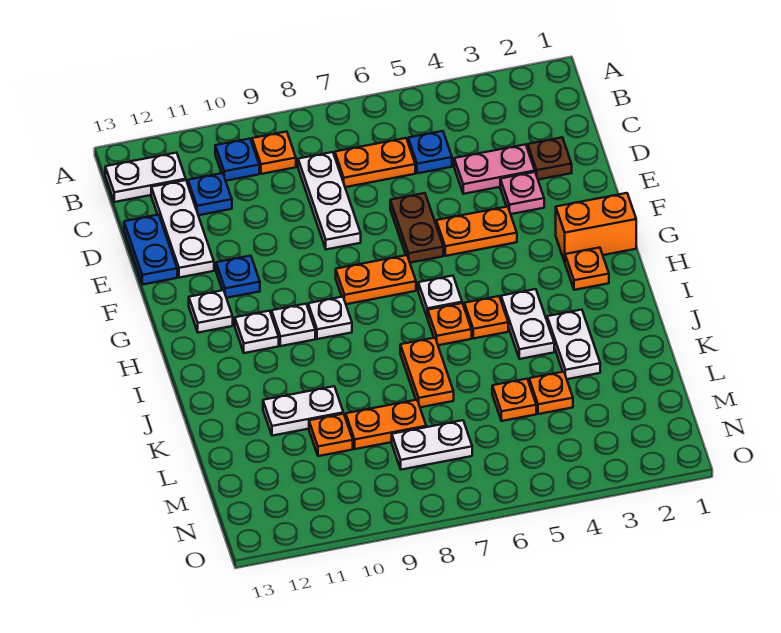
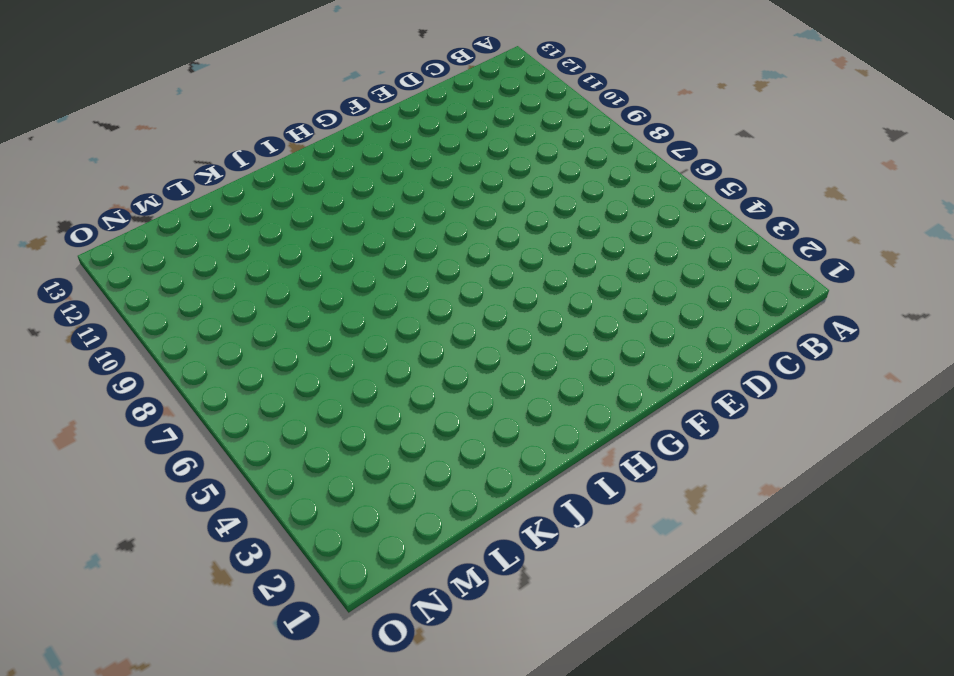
none -> orange plate B9 level 1
none -> blue plate B10 level 1
none -> white plate B12:B13 level 1
none -> blue plate C5 level 1

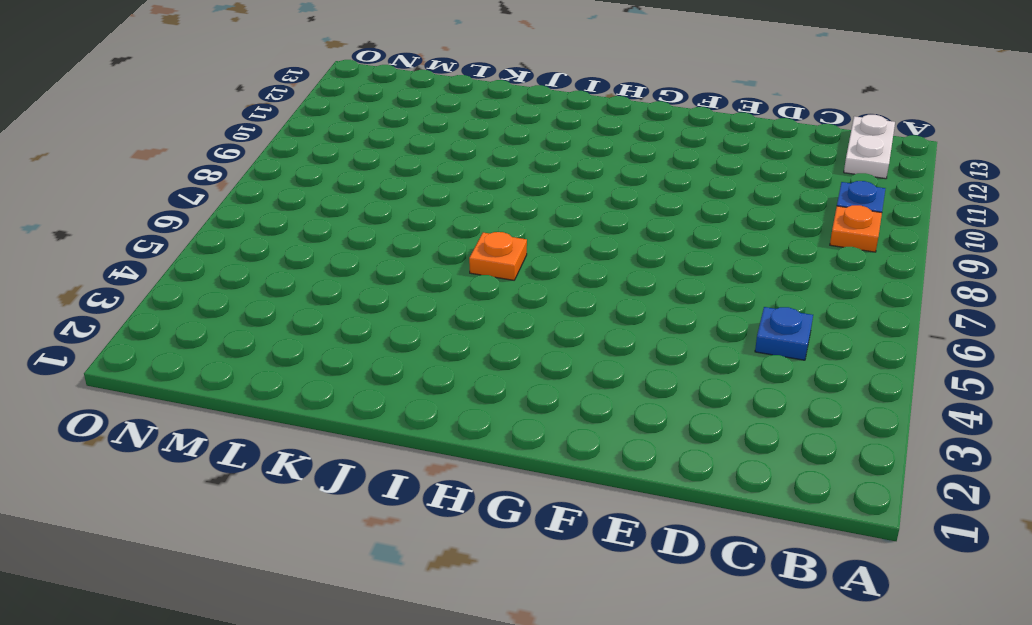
none -> orange plate C6:C7 level 1
none -> white plate C8:E8 level 1
none -> blue plate C11 level 1
none -> white plate C12:E12 level 1

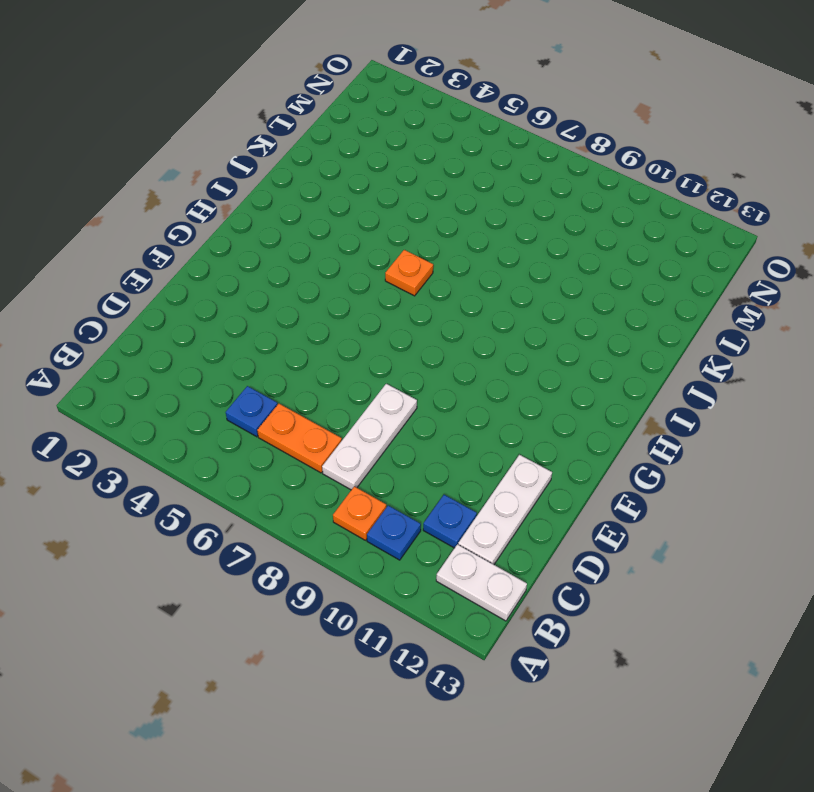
none -> brown plate D2 level 1
none -> pink plate D3:D4 level 1
none -> blue plate D13:E13 level 1
none -> pink plate E3 level 1

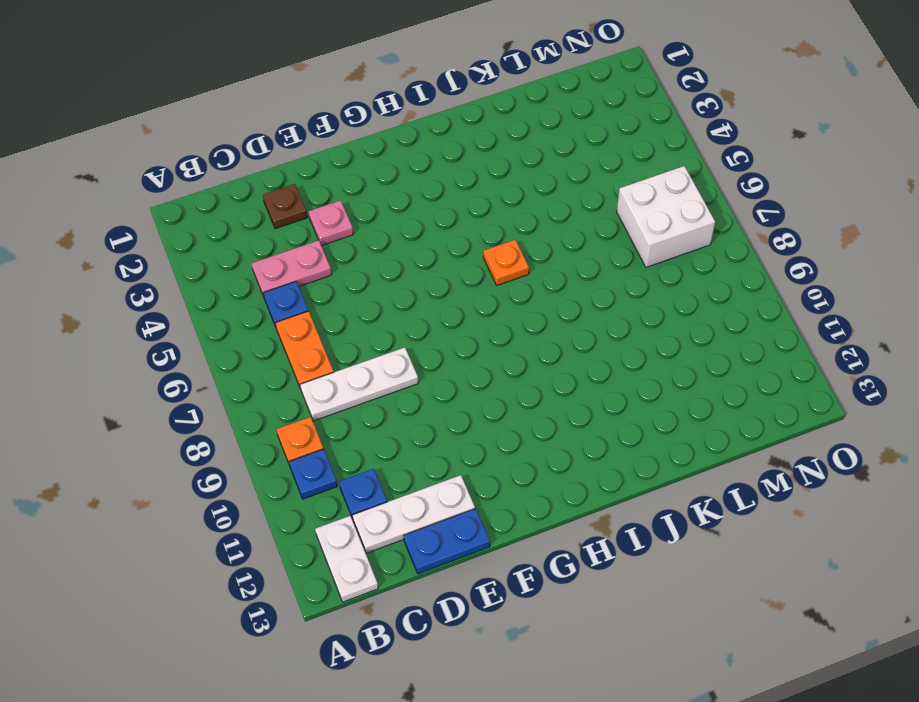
pink plate C4:D4 level 1 -> pink plate D3:D4 level 1
white brick M6:N7 level 1 -> white plate M7:M8 level 1
none -> brown plate E6:F6 level 1
none -> orange plate F4:F5 level 1
none -> blue plate F11 level 1
none -> orange brick G1:G2 level 1

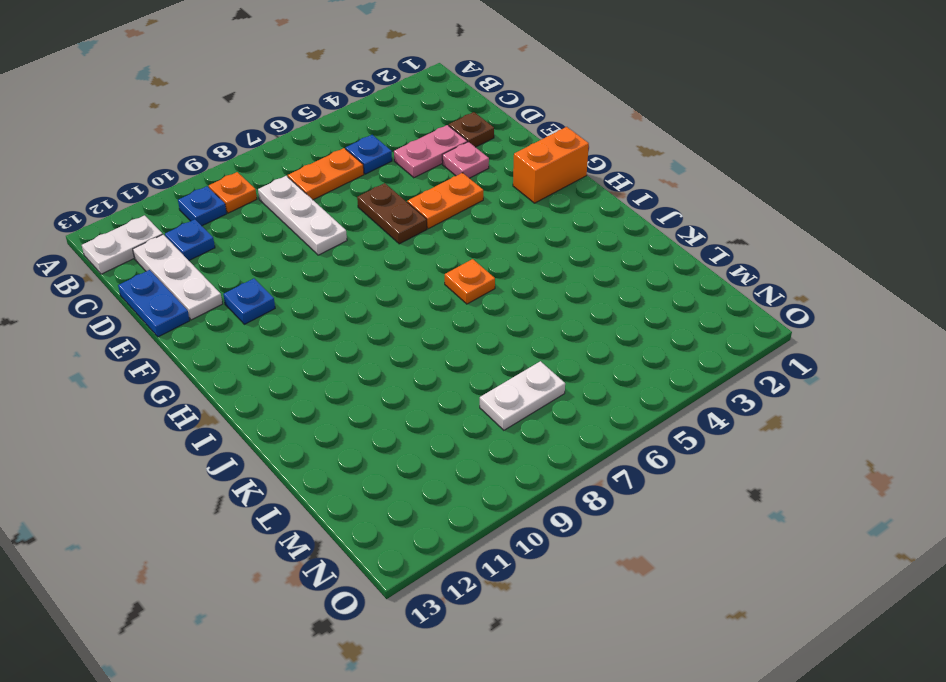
none -> orange plate G7:G8 level 1
none -> white plate G12 level 1
none -> orange plate H2 level 1
none -> white plate H6 level 1

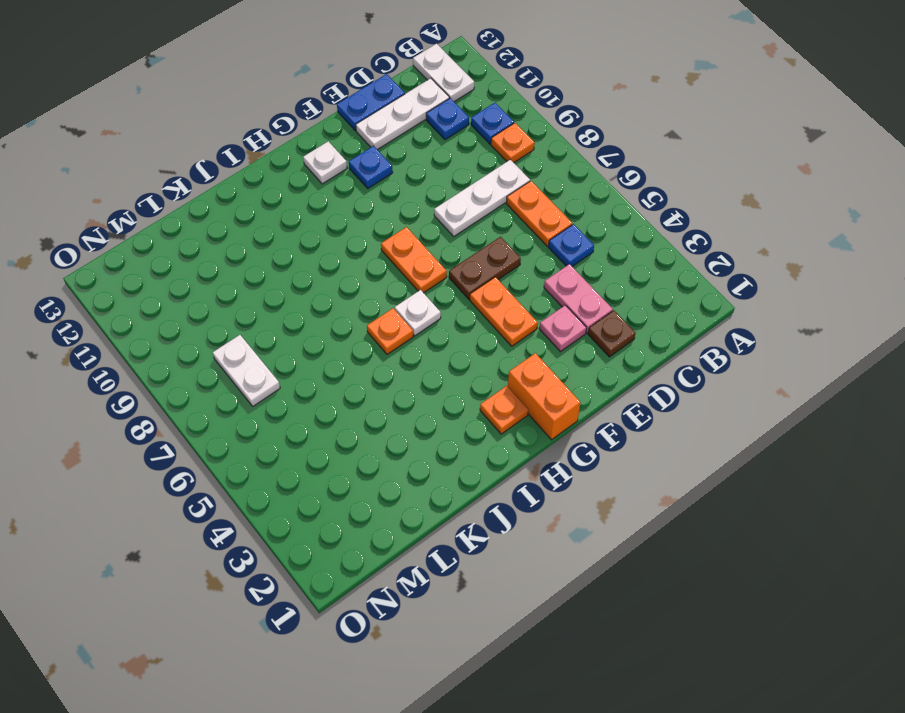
none -> white plate H9 level 1
none -> white plate H10 level 1
none -> white plate H11 level 1
none -> white plate I4:J4 level 1

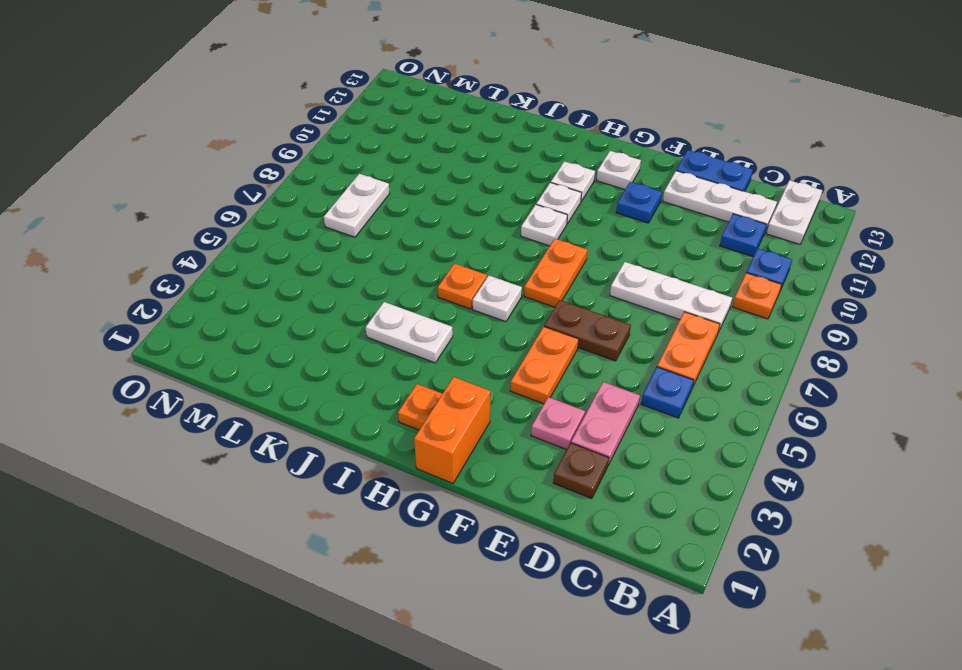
none -> orange plate I5 level 1
none -> white plate J3:K3 level 1
none -> orange plate J7:K7 level 1
none -> white plate K10:K11 level 1

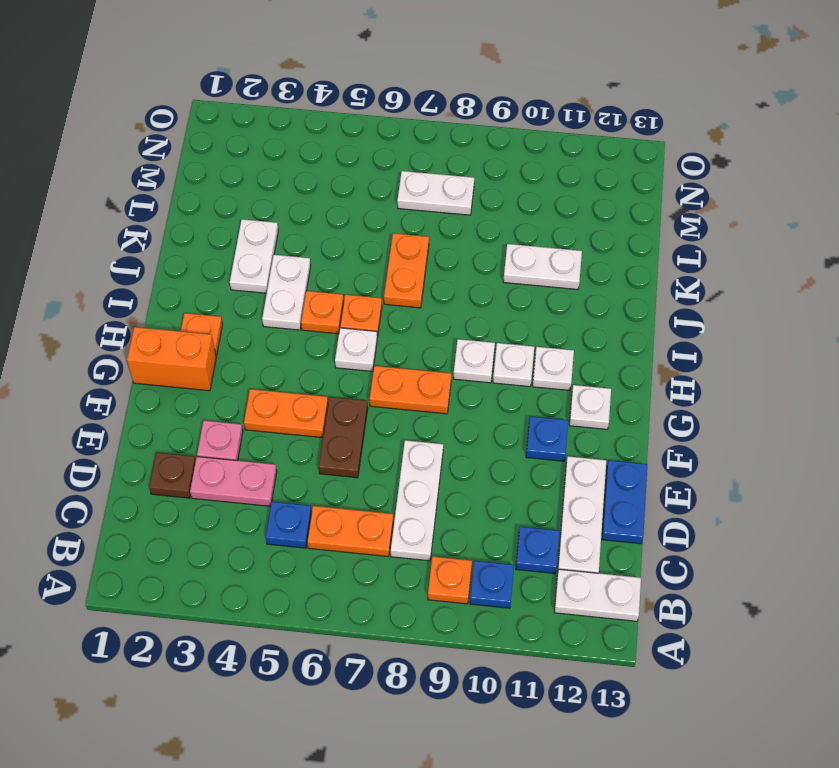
none -> orange plate L4 level 1
none -> orange plate L5 level 1
none -> orange plate L8:L9 level 1
none -> orange plate L10 level 1

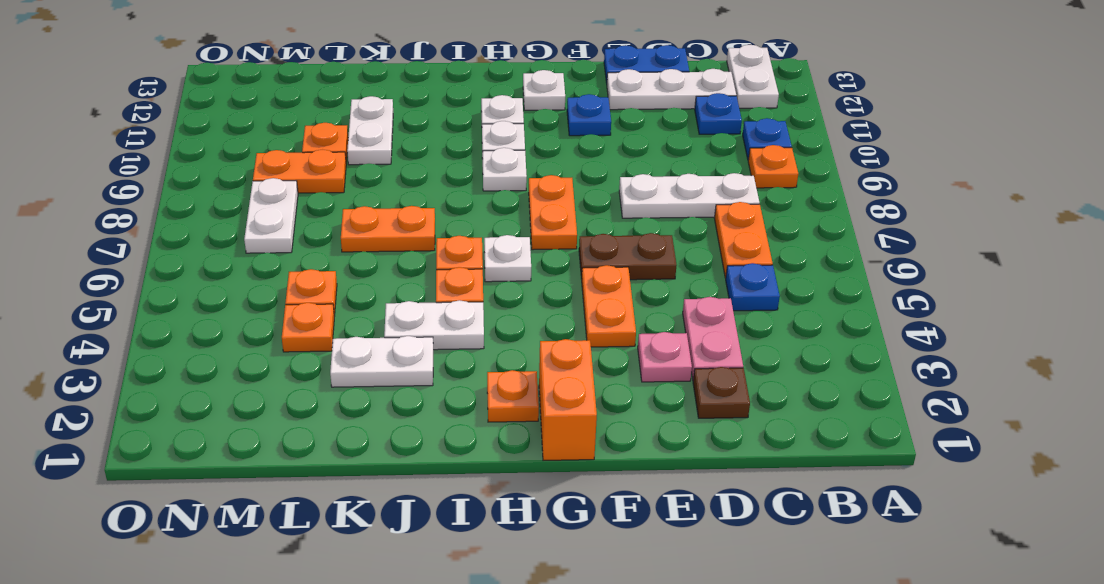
orange plate L9:M9 level 1 -> orange plate L8:L9 level 1

